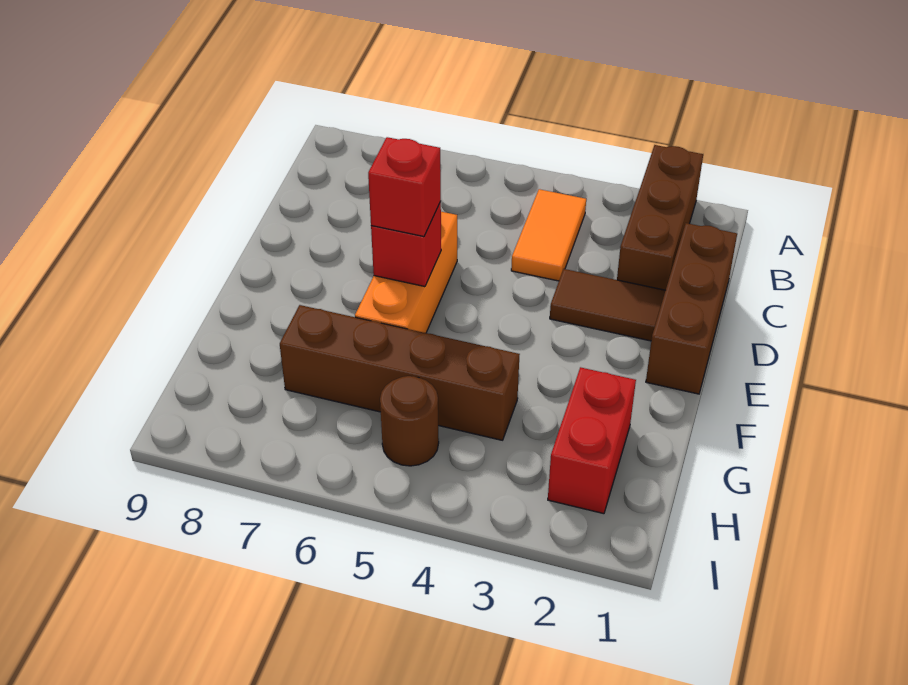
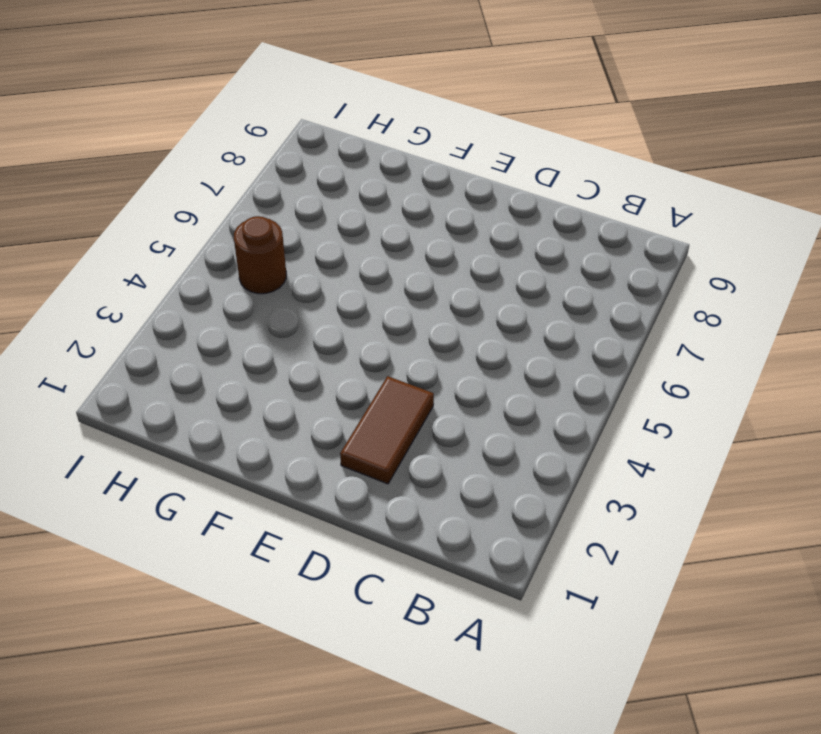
none -> brown brick A2:C2 level 1
none -> orange tile B4:C4 level 1

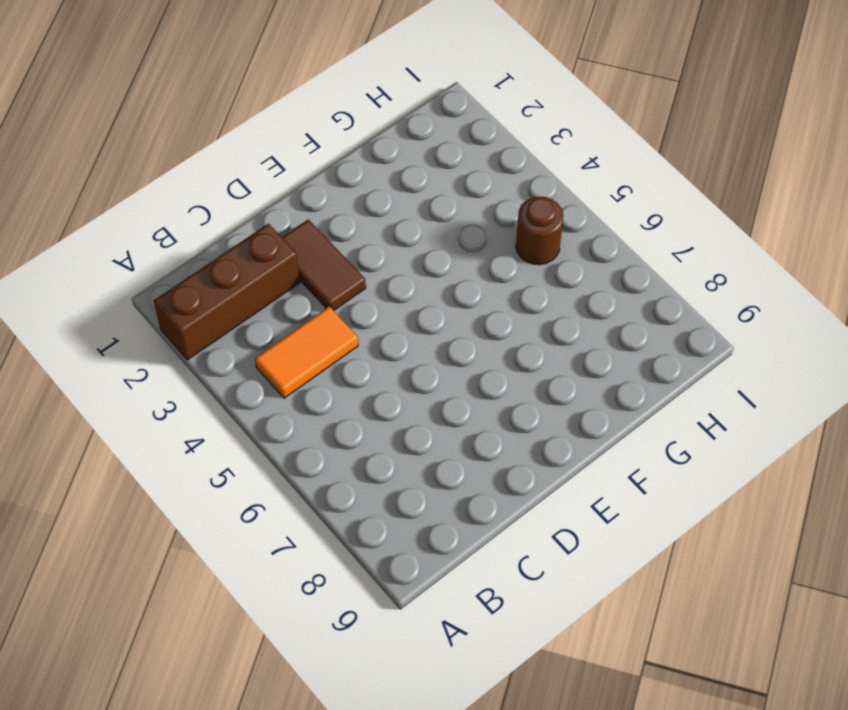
none -> brown brick C1:E1 level 1
none -> orange brick D6:F6 level 1

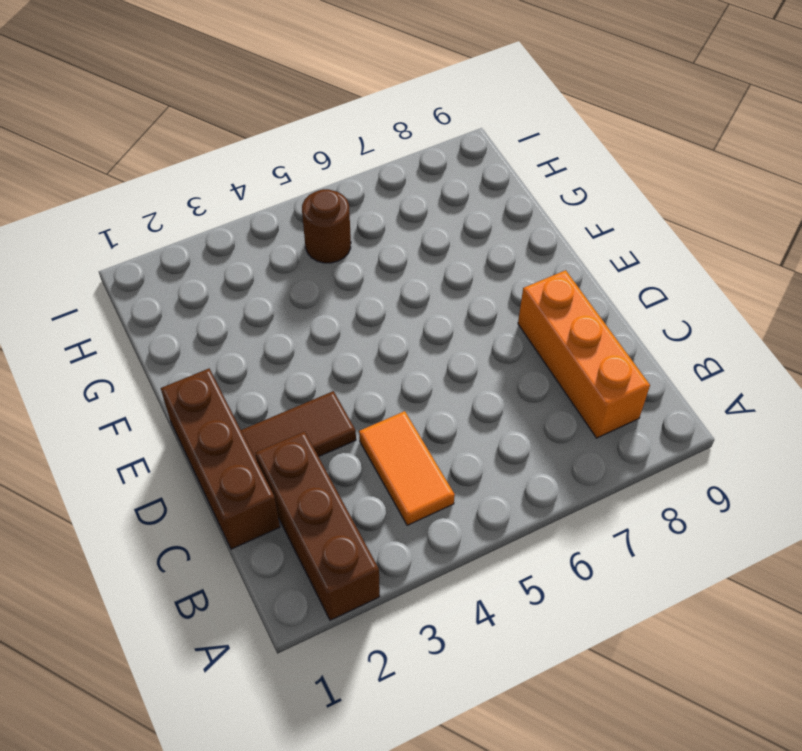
orange brick B8:D8 level 1 -> orange brick D6:F6 level 1
none -> red brick G2:H2 level 1
none -> brown brick G4:G7 level 1

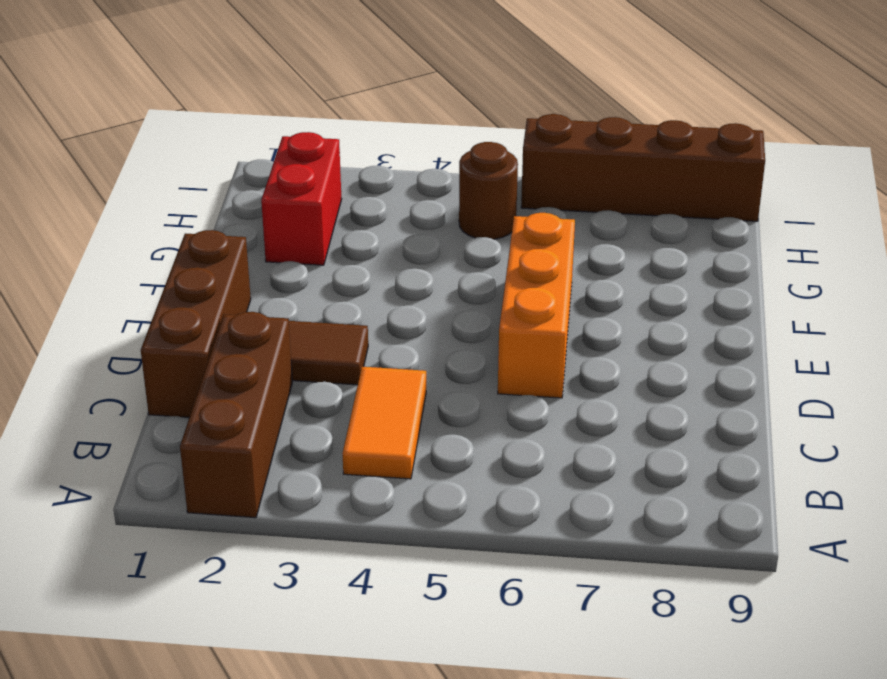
brown brick I6:I9 level 1 -> brown brick G4:G7 level 1
none -> red brick E6 level 2
none -> red brick E6 level 3

